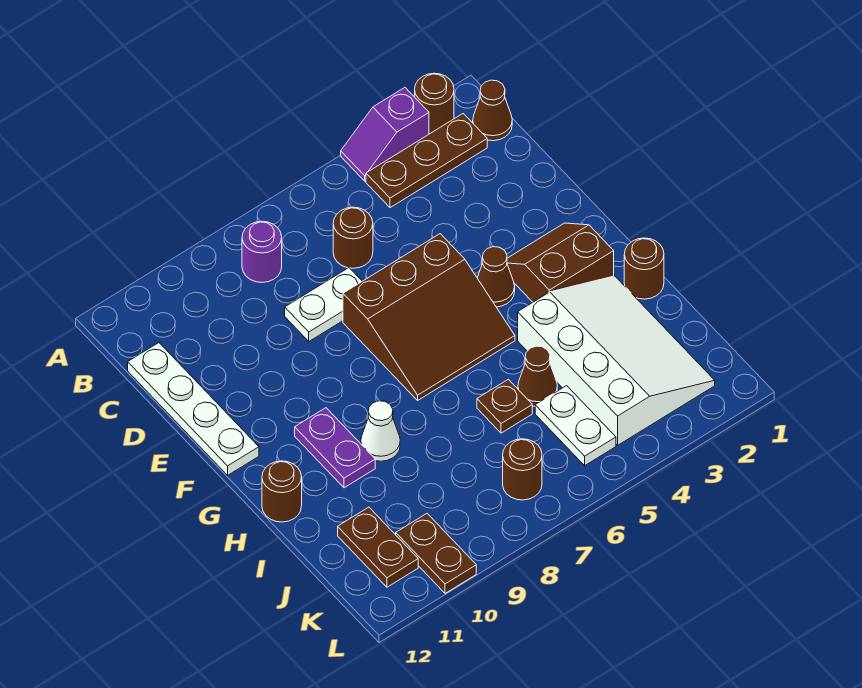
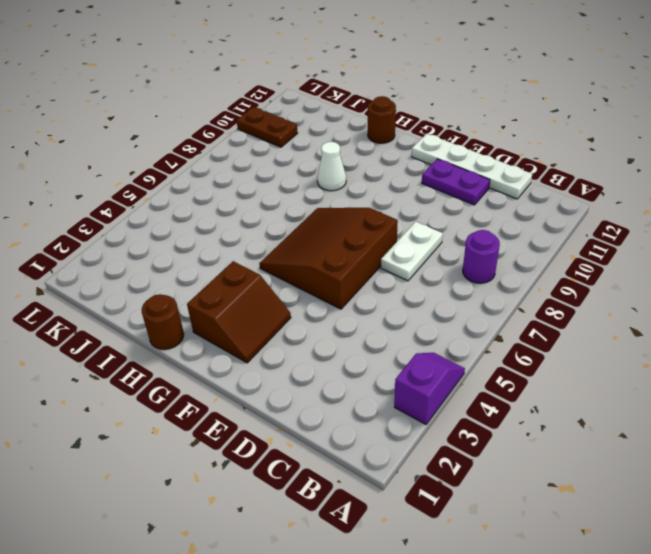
purple plate D11:E11 level 1 -> purple plate G10:H10 level 1
none -> brown round brick A2 level 1
none -> brown cone B1 level 1
none -> brown plate B2:B4 level 1

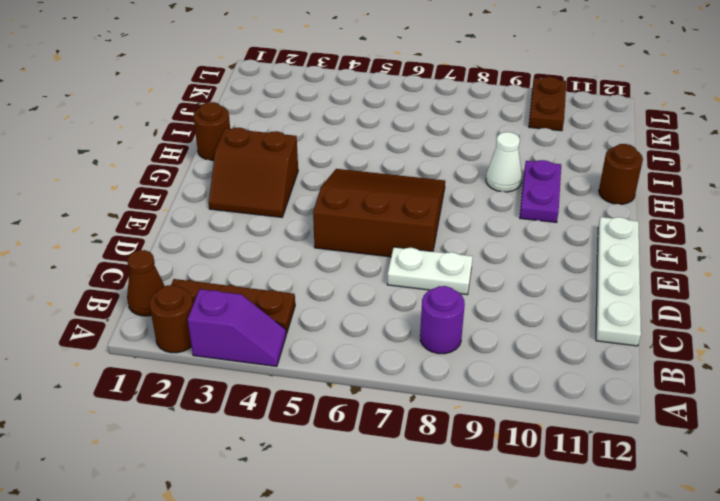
none -> brown round brick C6 level 1
none -> brown cone F4 level 1
none -> white slope H2:K4 level 1 top 4

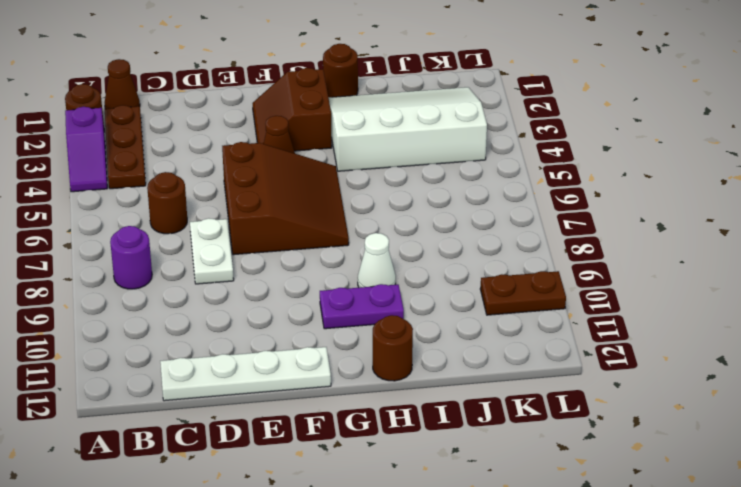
none -> brown cone I5 level 1
none -> brown plate I6 level 1
none -> white plate J5:K5 level 1

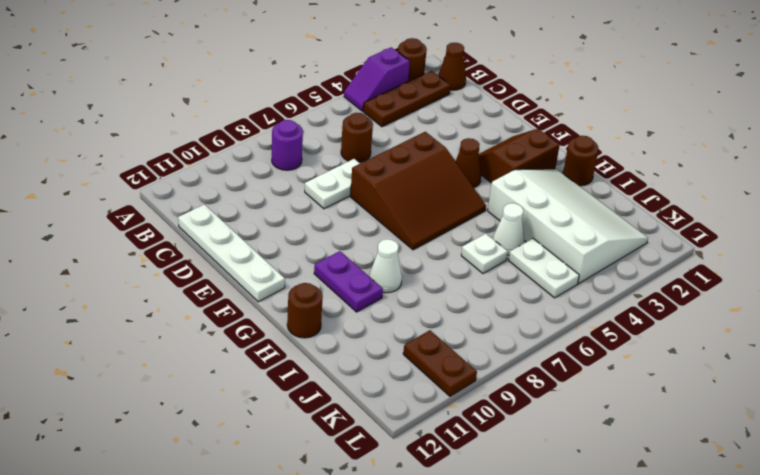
white cone I5 level 1 -> brown cone I5 level 1
white plate I6 level 1 -> brown plate I6 level 1
none -> brown plate J11:K11 level 1
none -> brown round brick K7 level 1

